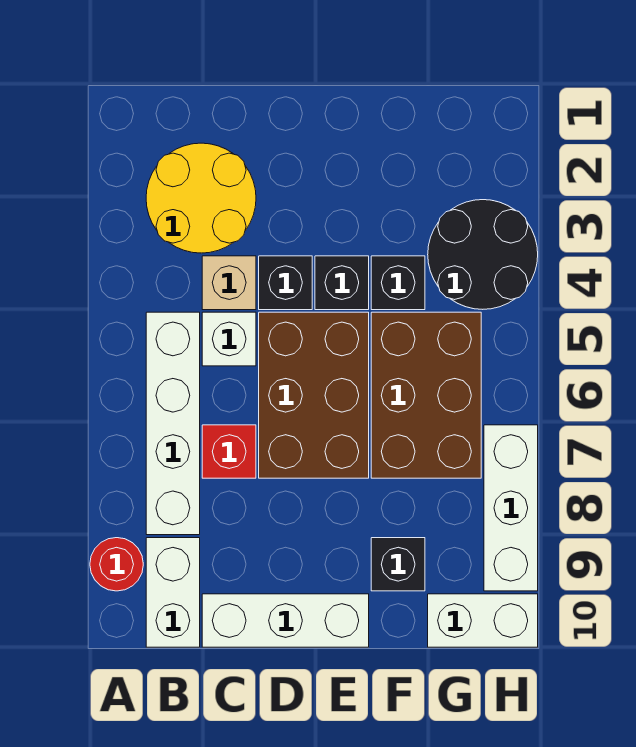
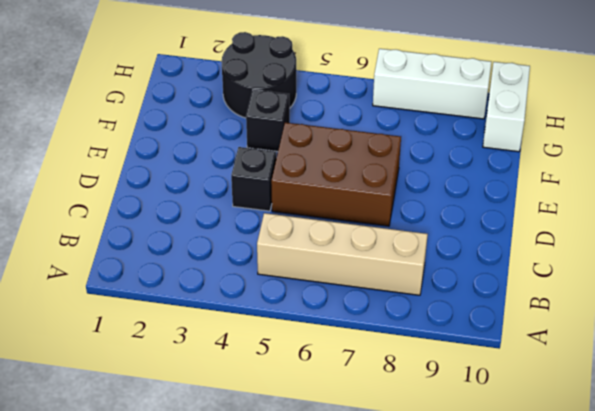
tan brick B5:B8 level 1 -> white brick B5:B8 level 1
none -> red round brick A9 level 1
none -> yellow round brick B2:C3 level 1
none -> white brick B9:B10 level 1

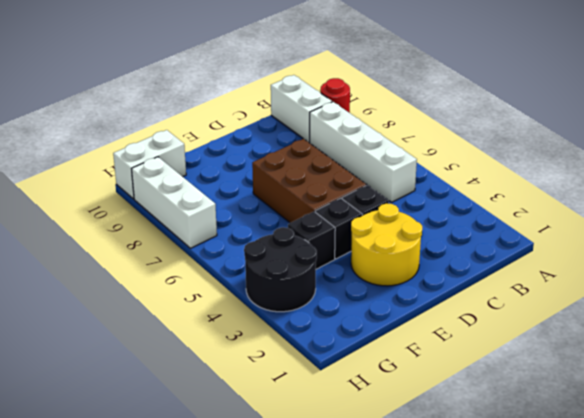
yellow round brick D2:E3 level 1 -> yellow round brick B2:C3 level 1
none -> tan brick C4 level 1
none -> white brick C5 level 1
none -> red brick C7 level 1

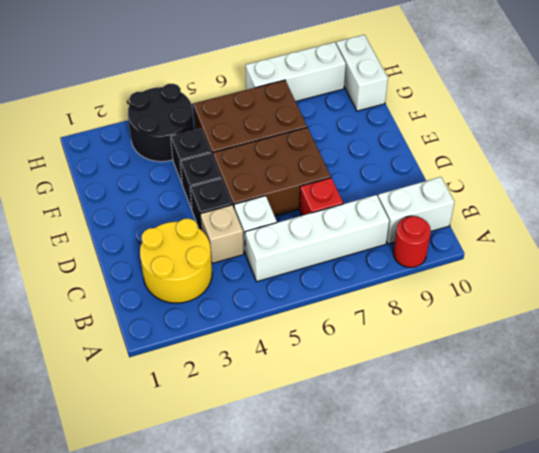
none -> white brick C10:E10 level 1
none -> black brick F9 level 1

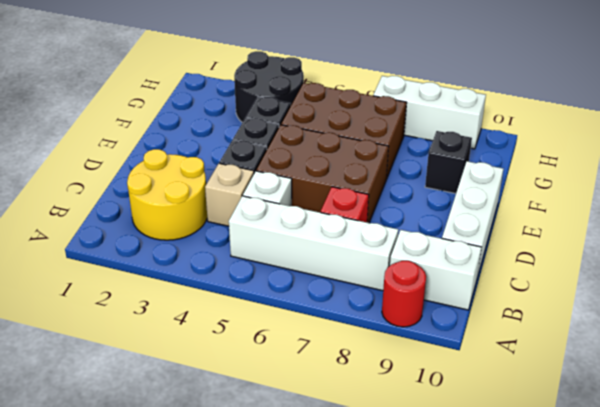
none -> white brick G10:H10 level 1

